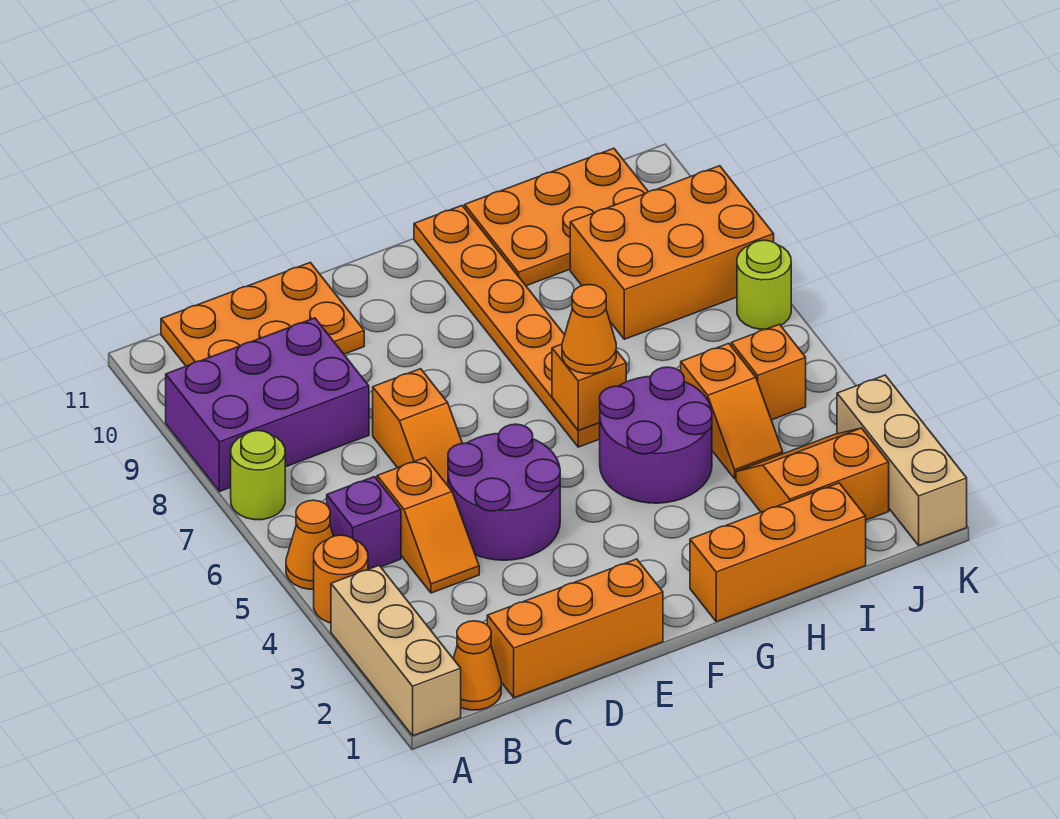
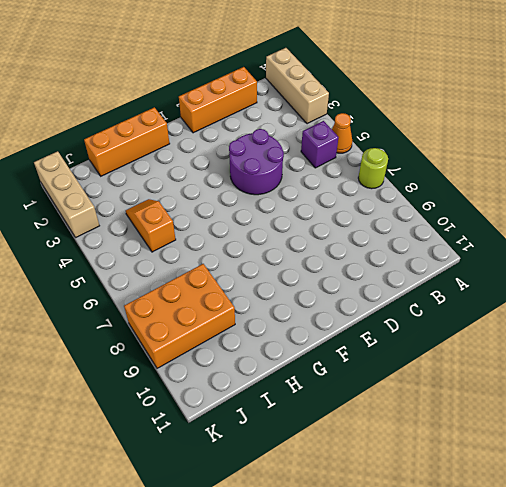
none -> orange round brick A4 level 1
none -> purple brick A8:C9 level 1
none -> orange cone B1 level 1

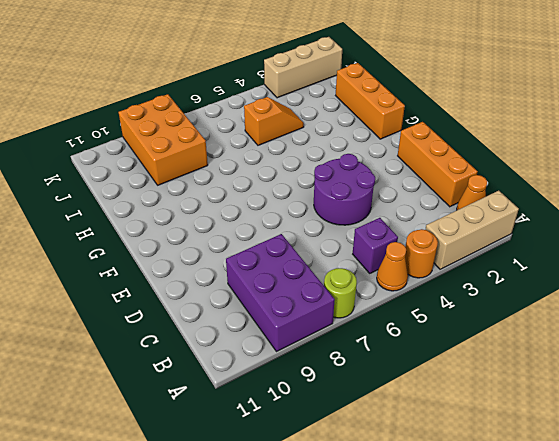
none -> orange plate B10:D11 level 1
none -> orange slope C4:C5 level 1 top 5
none -> orange slope D6:D7 level 1 top 7

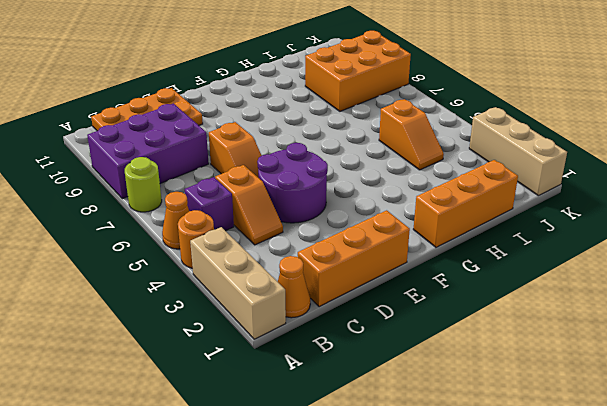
none -> purple round brick G4:H5 level 1
none -> orange plate G6:G11 level 1
none -> orange plate H10:J11 level 1

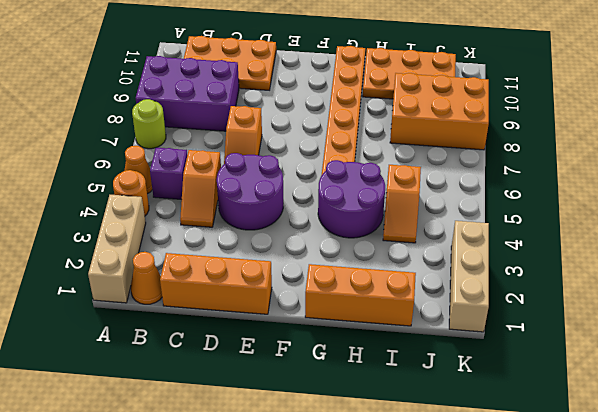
none -> orange slope I2:J3 level 1 top 2
none -> orange brick J5 level 1
none -> lime round brick K7 level 1

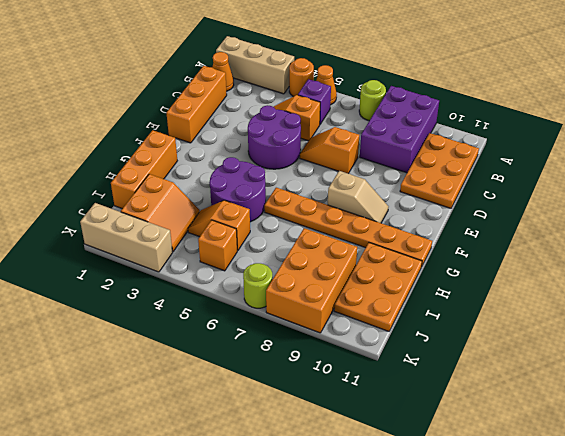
tan slope F8:F9 level 1 top 8 -> none
none -> orange brick G6 level 2
none -> orange cone G6 level 3

